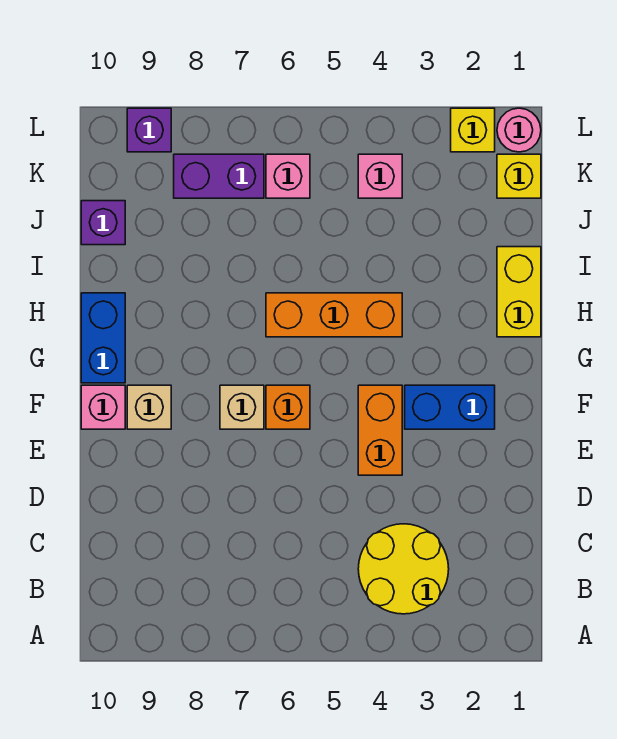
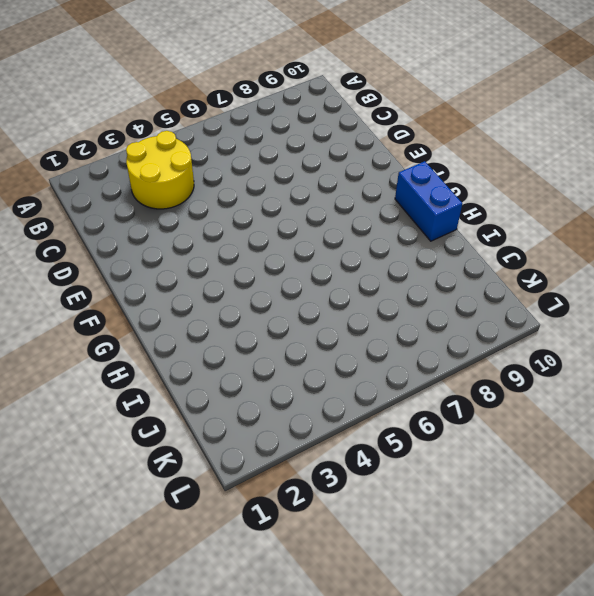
none -> orange brick E4:F4 level 1
none -> blue brick F2:F3 level 1
none -> orange brick F6 level 1

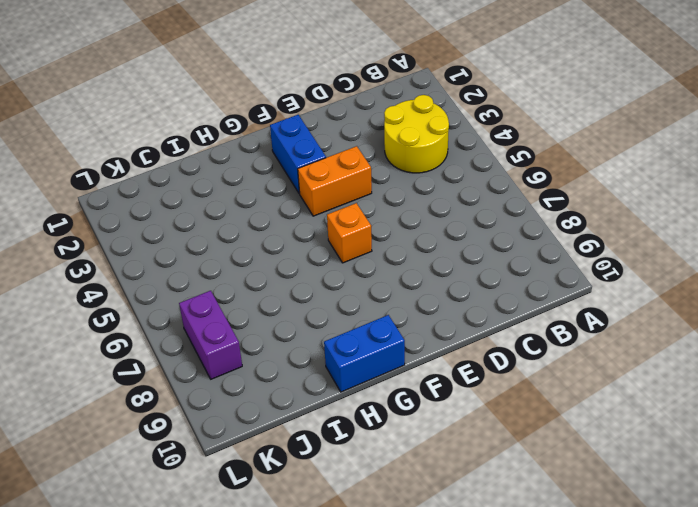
none -> tan brick F7 level 1
none -> tan brick F9 level 1
none -> pink brick F10 level 1

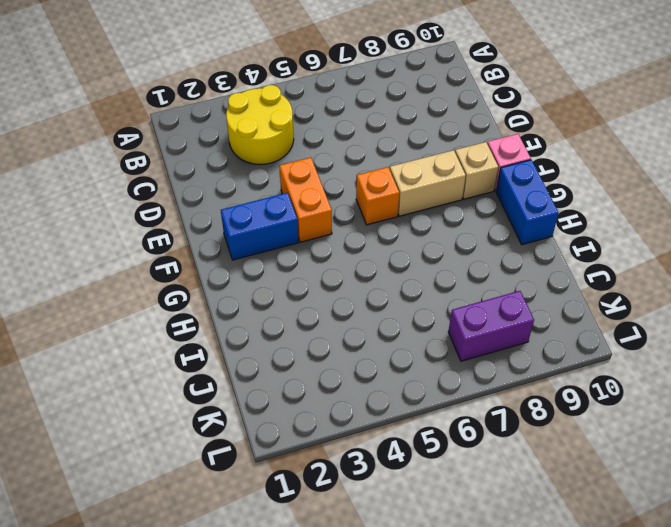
tan brick F7:F8 level 1 -> tan brick F7 level 1
none -> yellow brick H1:I1 level 1
none -> orange brick H4:H6 level 1
none -> purple brick J10 level 1

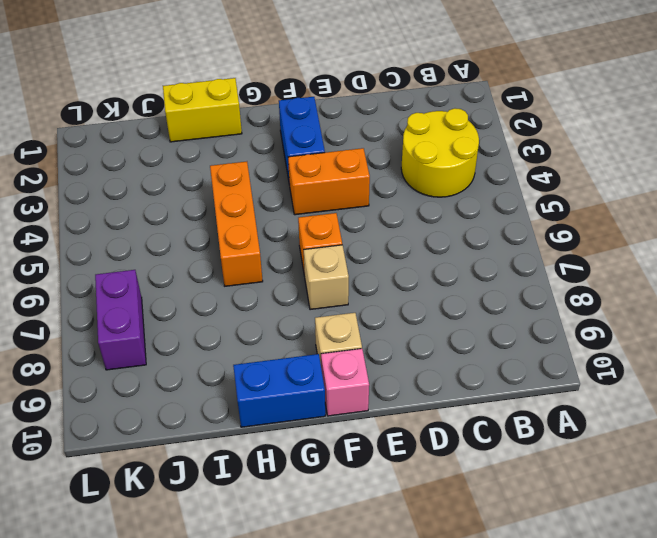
none -> purple brick J10 level 1
none -> yellow brick K1 level 1
none -> pink brick K4 level 1

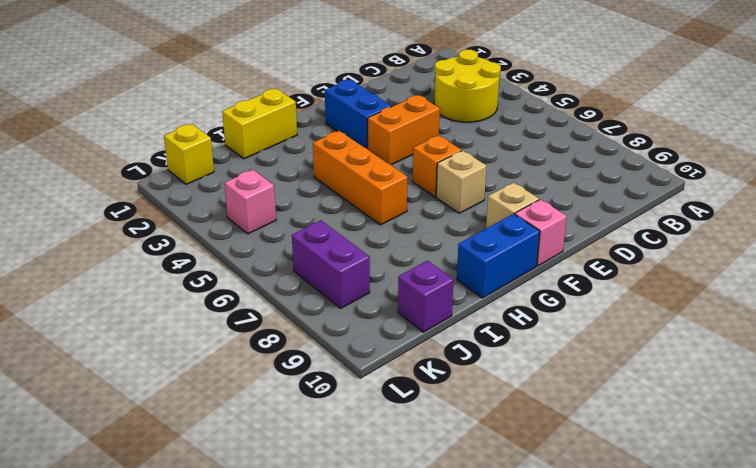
none -> pink brick K6 level 1
none -> pink round brick L1 level 1
none -> yellow brick L2 level 1

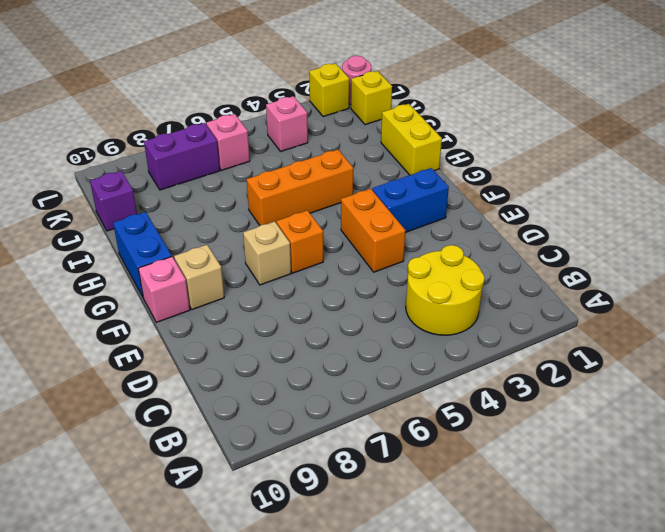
none -> purple brick L9 level 1

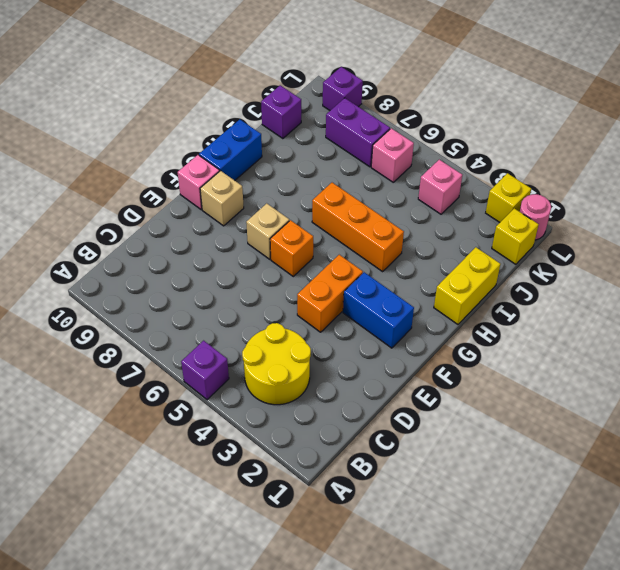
purple brick A5 level 1 -> none

